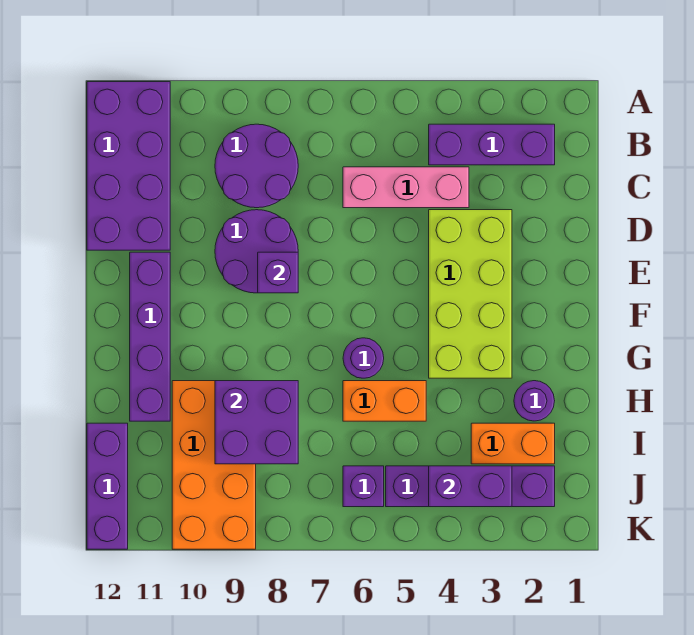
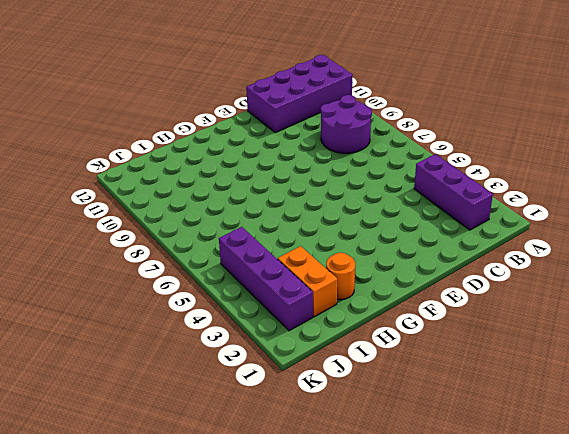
orange round brick H2 level 1 -> purple round brick H2 level 1
none -> pink brick C4:C6 level 1
none -> lime brick D3:G4 level 1
none -> purple round brick D8:E9 level 1

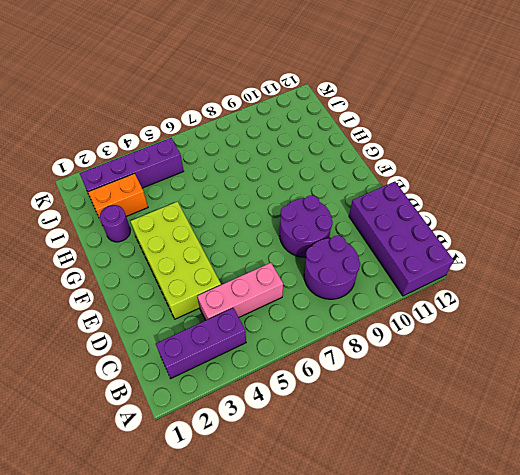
none -> purple brick E11:H11 level 1
none -> purple round brick G6 level 1
none -> orange brick H5:H6 level 1

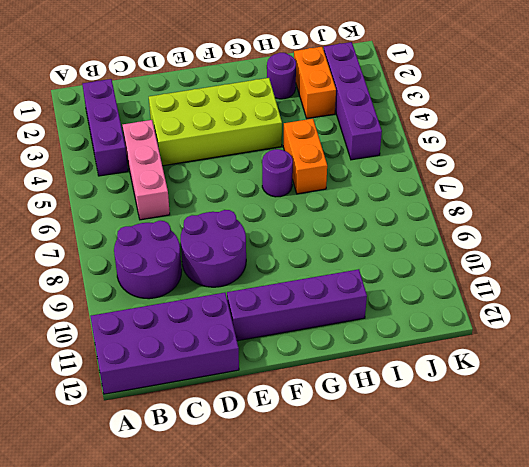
none -> orange brick H9:K10 level 1
none -> purple brick I12:K12 level 1
none -> purple brick J6 level 1

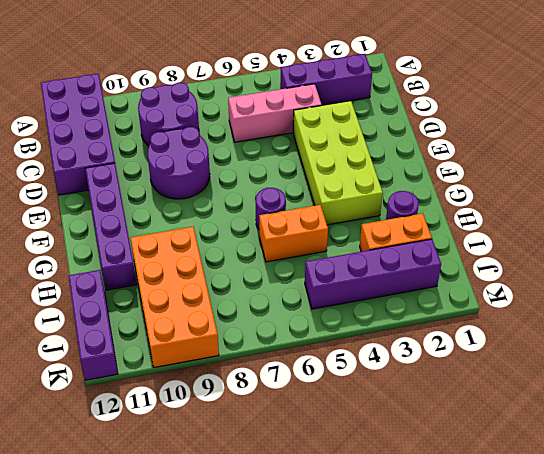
none -> purple brick J6 level 1
none -> purple brick E8 level 2
none -> purple brick H8:I9 level 2

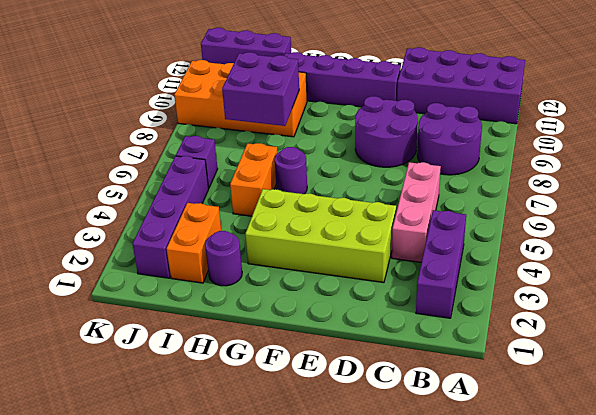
none -> purple brick E8 level 2
none -> purple brick J3:J4 level 2

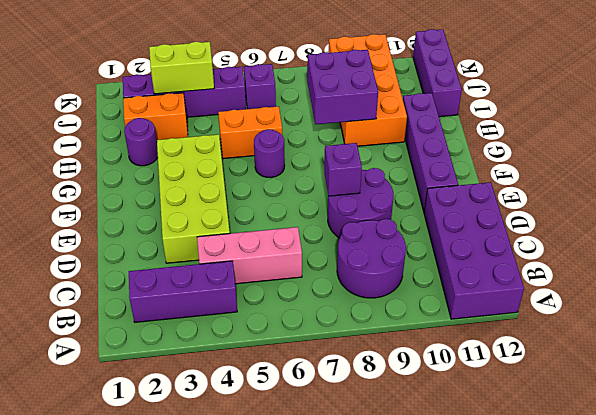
lime brick J3:J4 level 2 -> purple brick J3:J4 level 2

